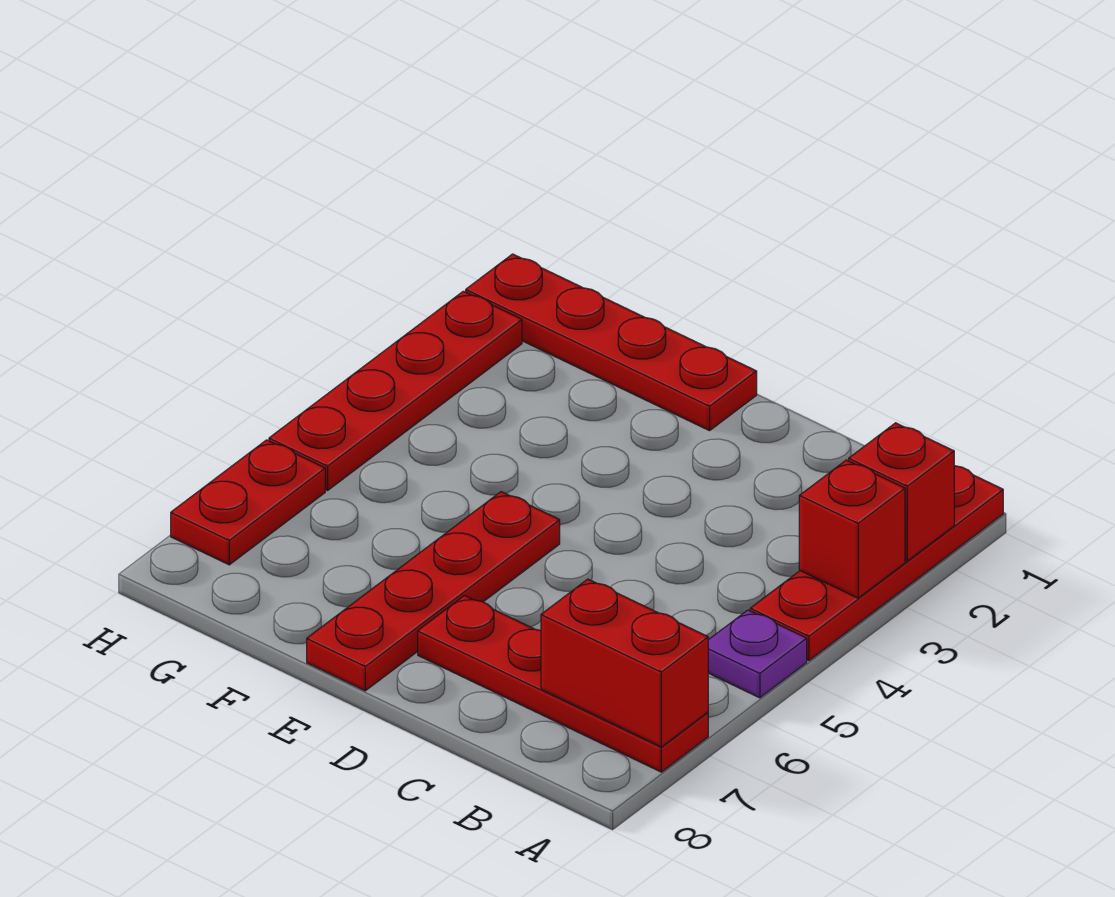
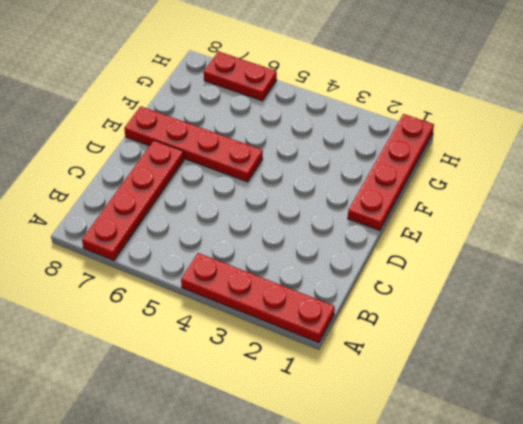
none -> purple plate A5 level 1
none -> red plate H2:H5 level 1

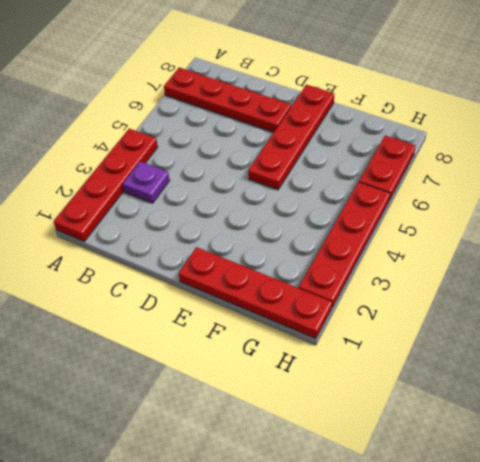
purple plate B3 level 1 -> purple plate A5 level 1
none -> red brick A2 level 2
none -> red brick A3 level 2

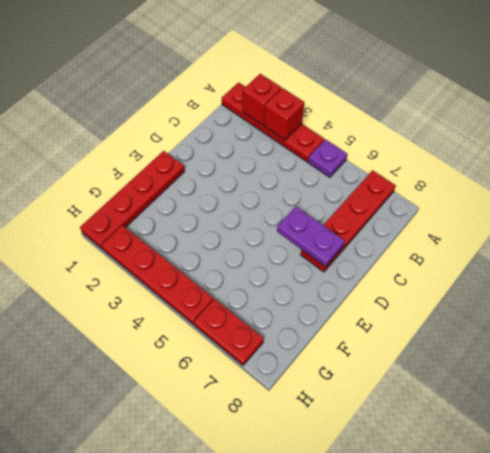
purple plate D6:D7 level 2 -> none
none -> red plate E5:E8 level 1
none -> red brick A7:B7 level 2

